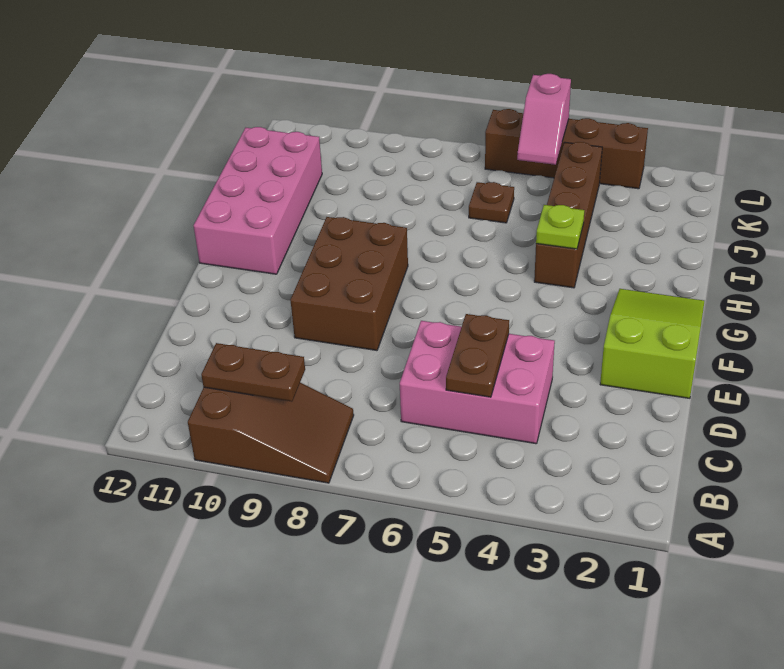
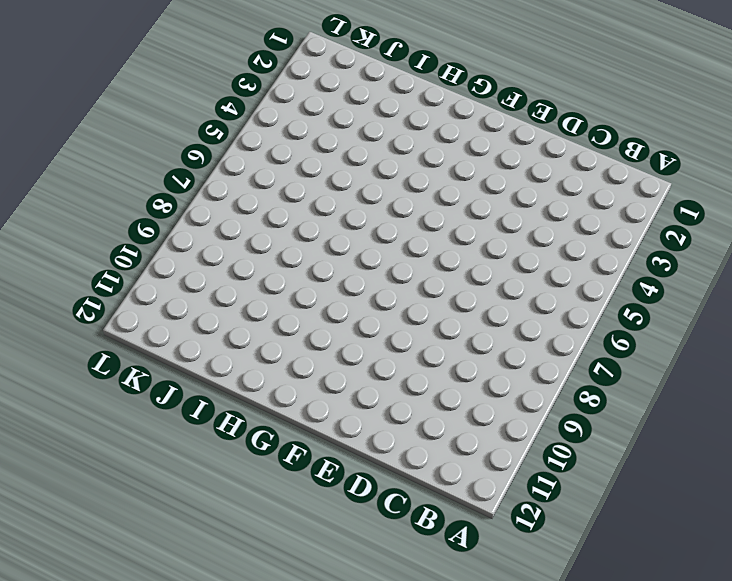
none -> brown slope A8:B10 level 1 top 10
none -> pink brick C4:D6 level 1
none -> lime slope E1:G2 level 1 top E

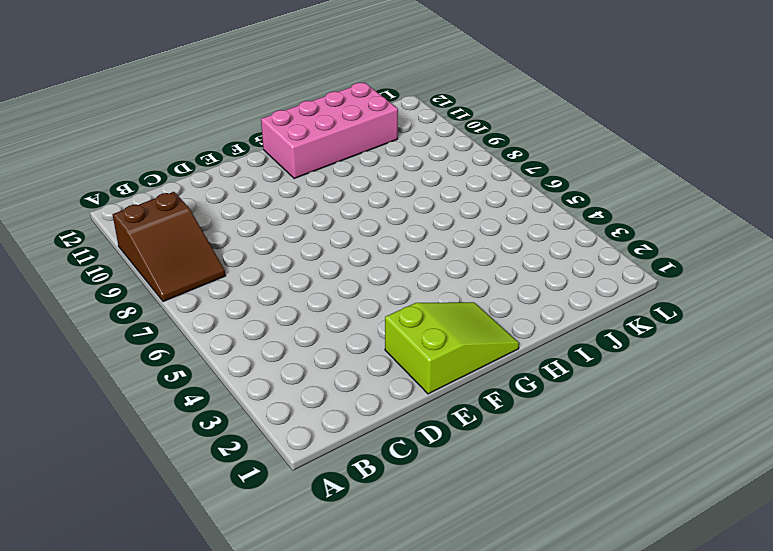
none -> pink brick C4:D6 level 1
none -> brown brick E8:G9 level 1
none -> brown brick H4:K4 level 1

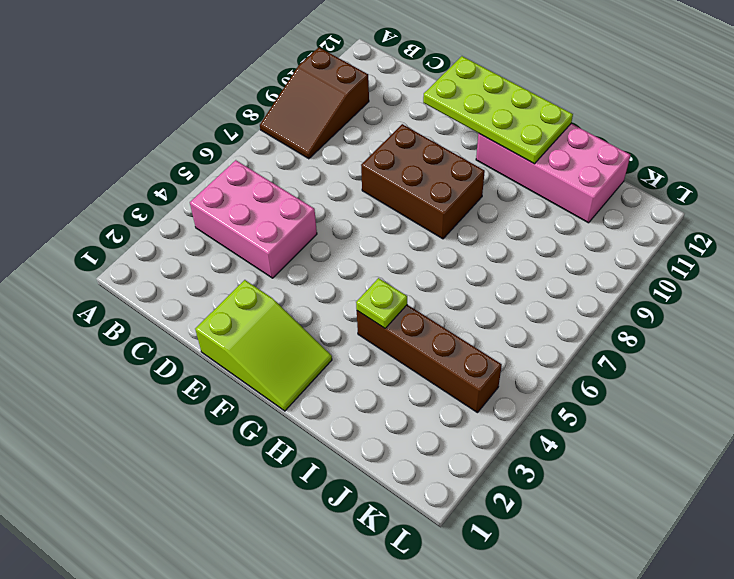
pink brick B4:D5 level 1 -> pink brick C4:D6 level 1
lime plate E11:H12 level 2 -> none
none -> brown plate J6 level 1
none -> brown brick L3:L6 level 1
none -> brown plate B9:B10 level 2

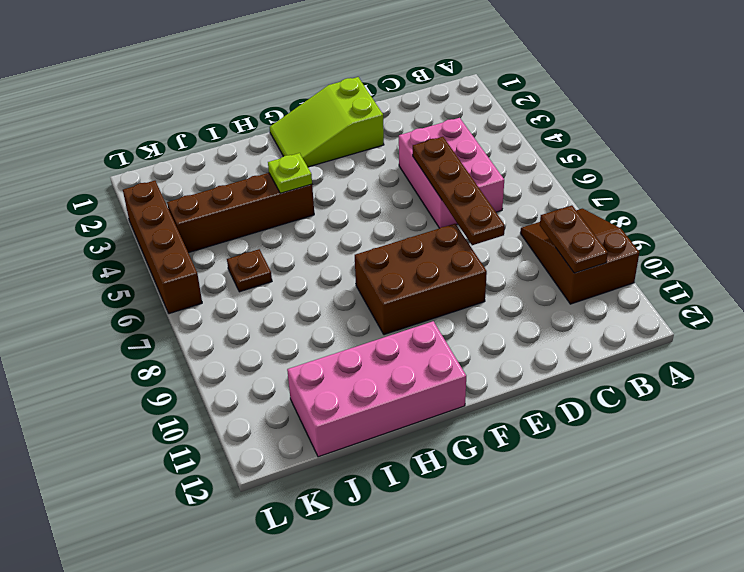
brown plate D5:D8 level 2 -> brown plate C5:D5 level 2
none -> pink slope K5:L5 level 2 top L

